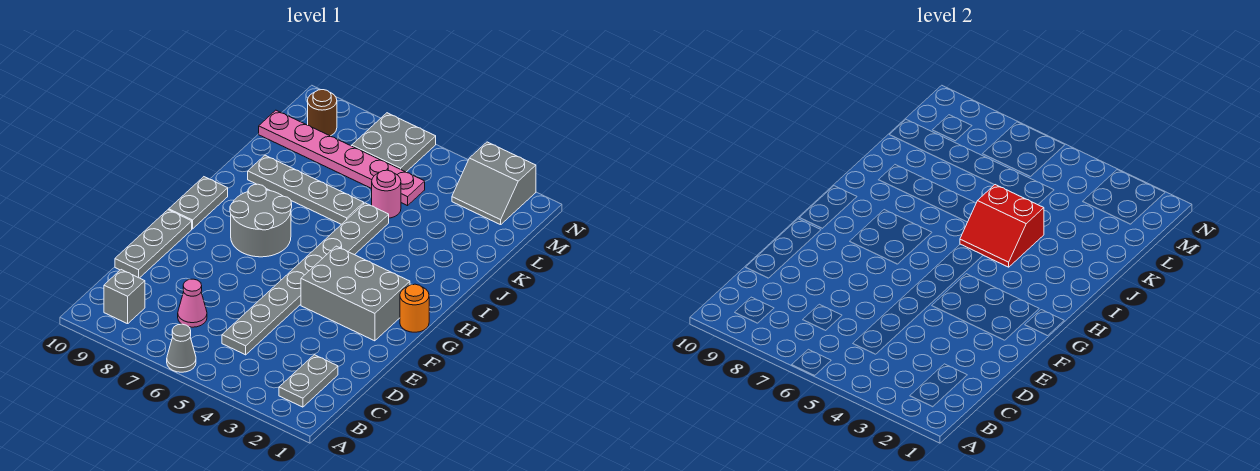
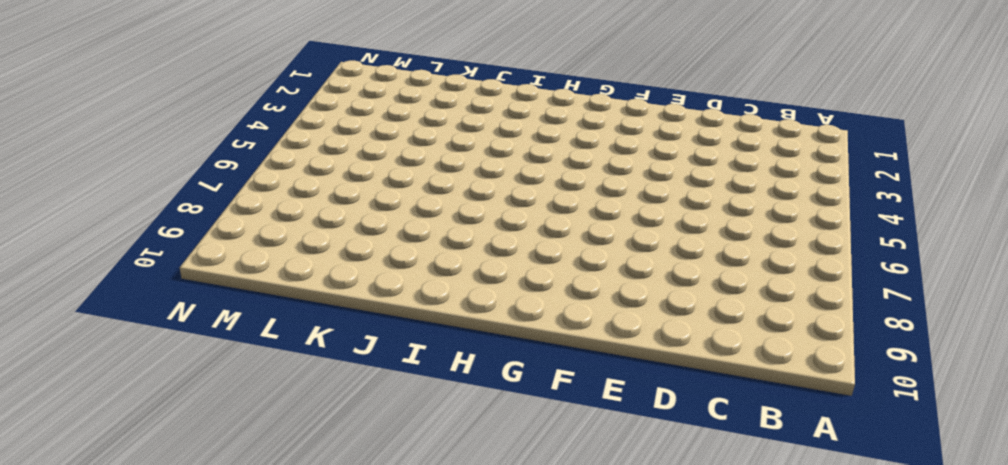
none -> grey cone A6 level 1
none -> grey plate B2:C2 level 1
none -> grey brick B9 level 1

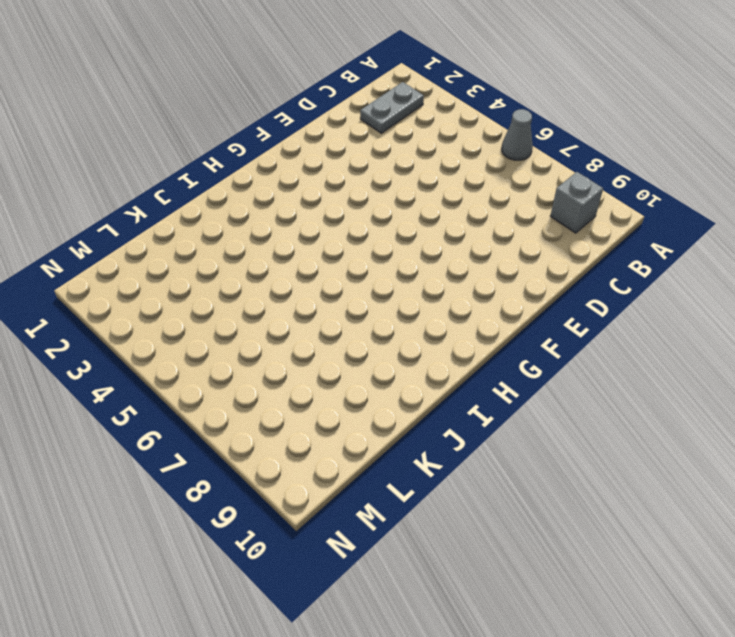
none -> grey plate C5:J5 level 1
none -> pink cone C7 level 1
none -> grey plate D10:F10 level 1

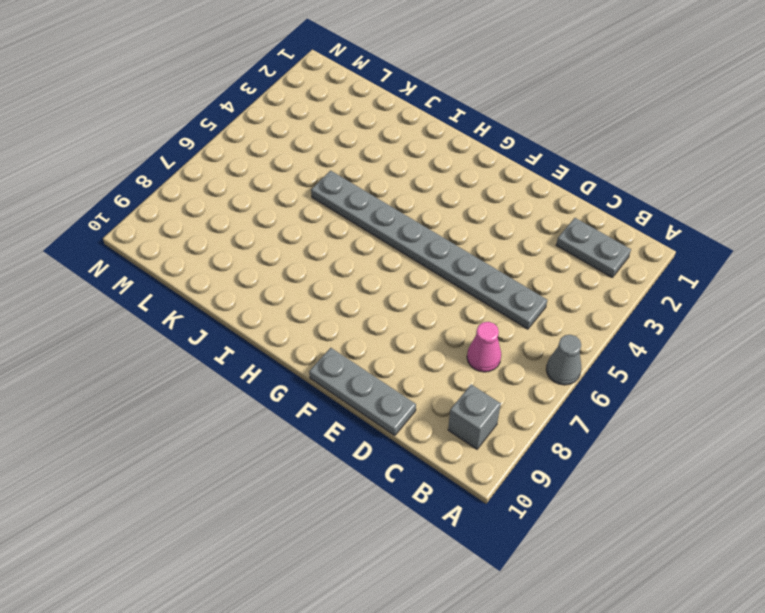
none -> grey brick F2:G4 level 1
none -> orange round brick G1 level 1
none -> grey round brick G7:H8 level 1

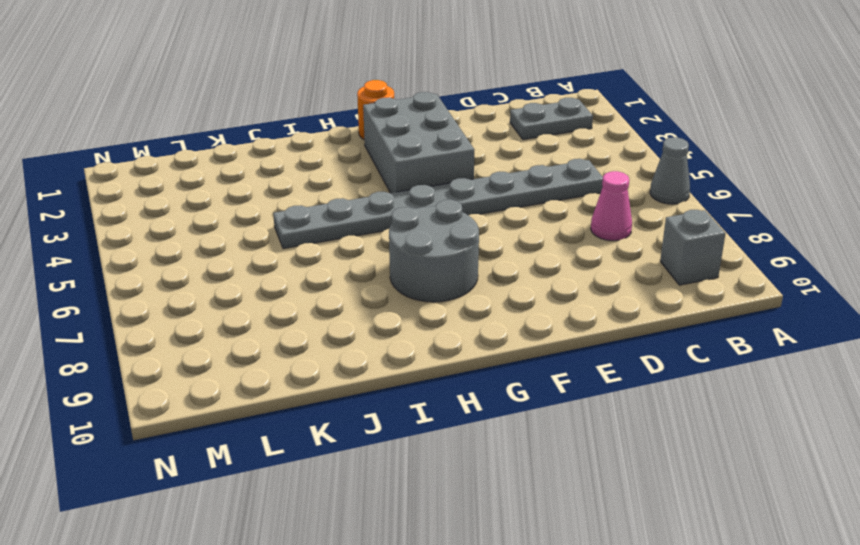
none -> grey plate D10:F10 level 1
none -> grey plate G10:H10 level 1
none -> grey plate J6:J9 level 1

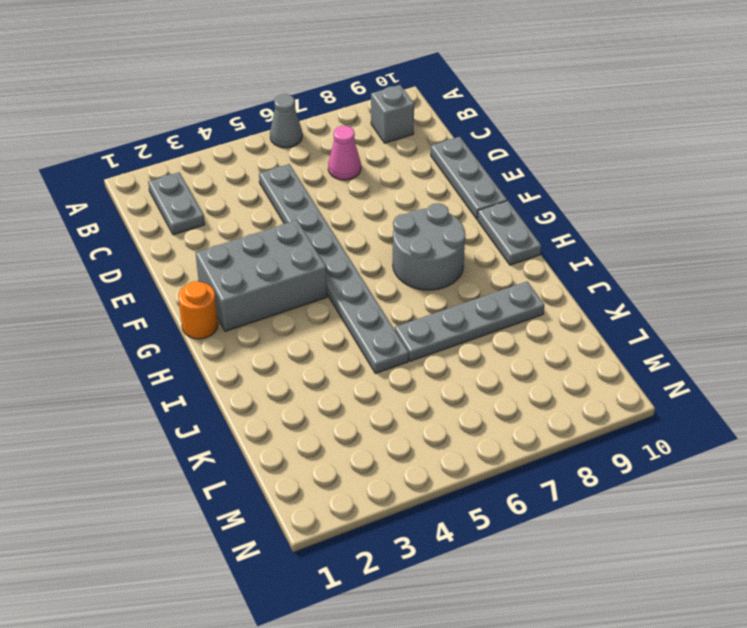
none -> pink round brick K5 level 1
none -> pink plate L5:L10 level 1
none -> grey slope M2:N3 level 1 top N

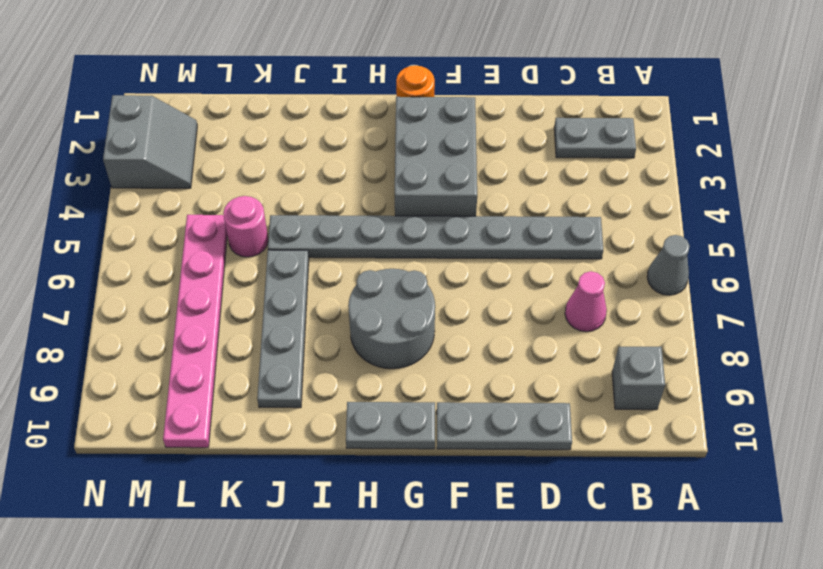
none -> grey plate M6:N7 level 1
none -> brown round brick M9 level 1
none -> red slope I4:J5 level 2 top J

